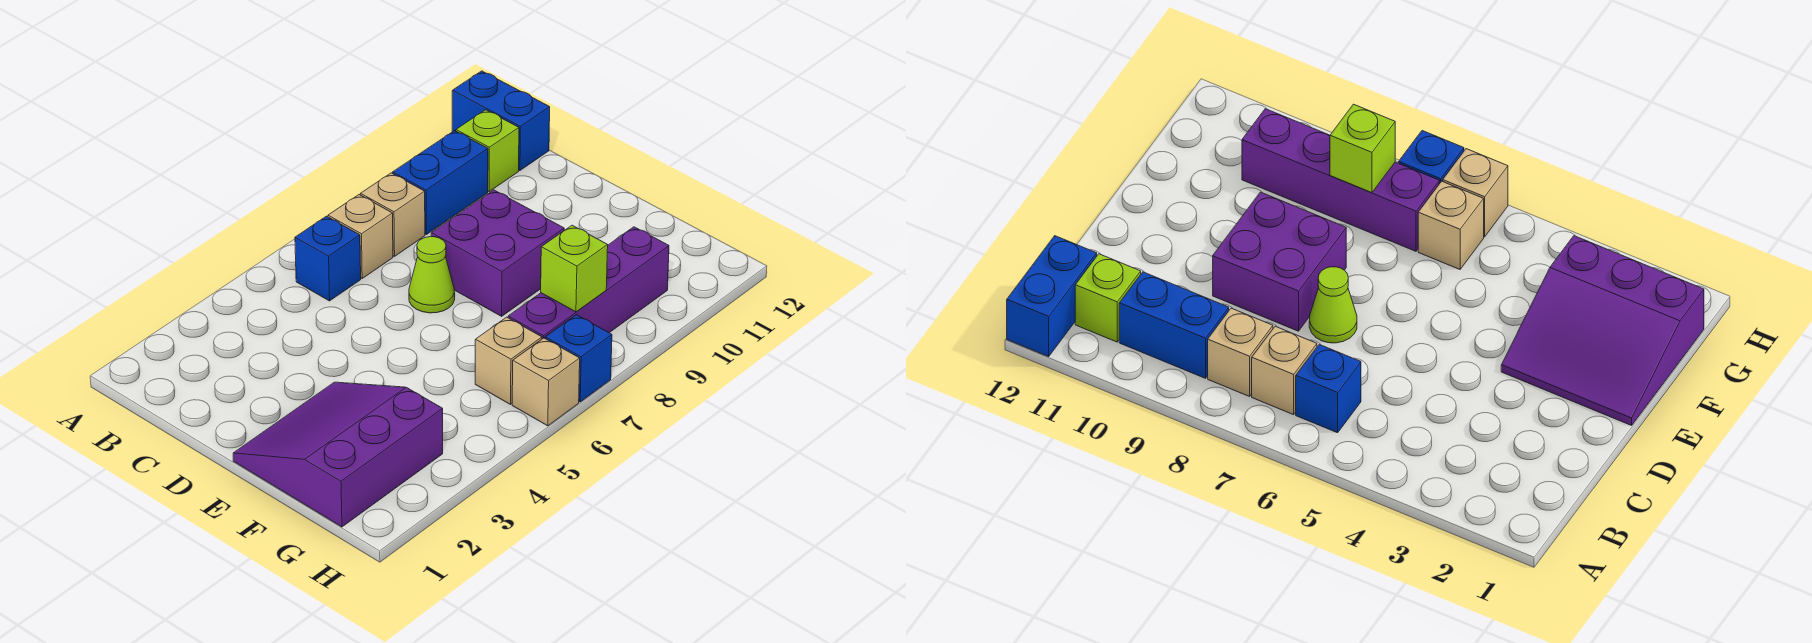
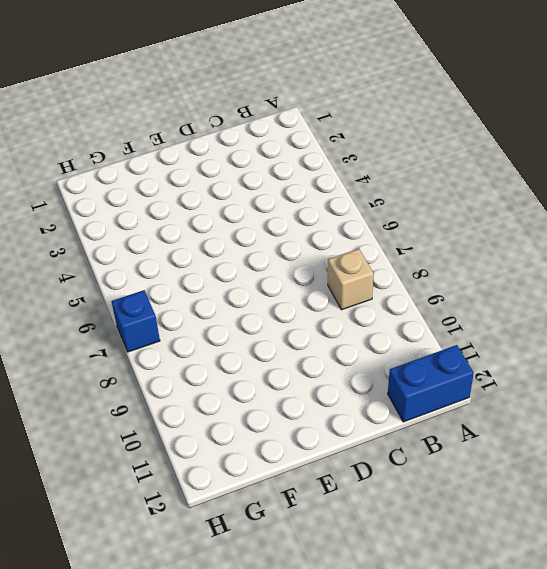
none -> blue brick B6 level 1
none -> tan brick B7 level 1
none -> blue brick B9:B10 level 1

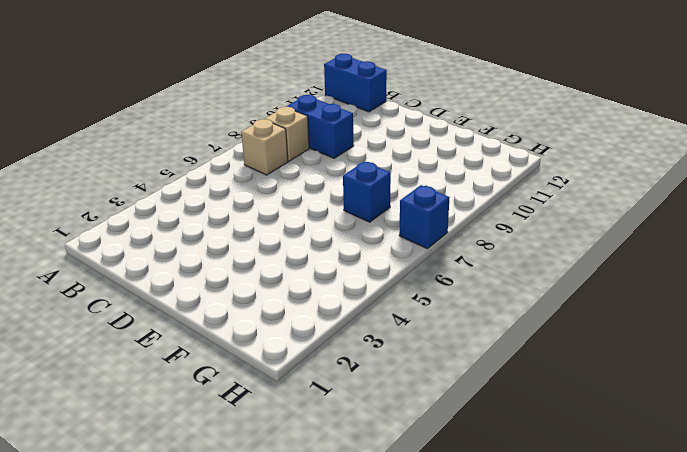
blue brick B9:C9 level 1 -> blue brick B9:B10 level 1
blue brick F7 level 1 -> blue brick B6 level 1
none -> lime brick B11 level 1
none -> lime cone D7 level 1
none -> purple brick D8:E9 level 1

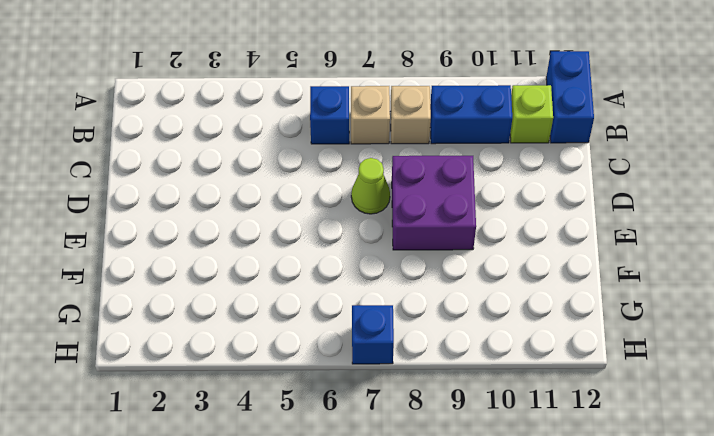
none -> purple slope E1:G3 level 1 top G
none -> tan brick G6 level 1
none -> purple brick G7:G10 level 1

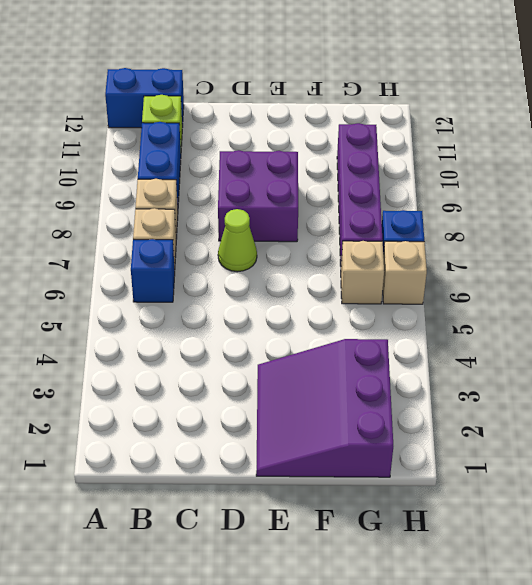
none -> lime brick G8 level 2

